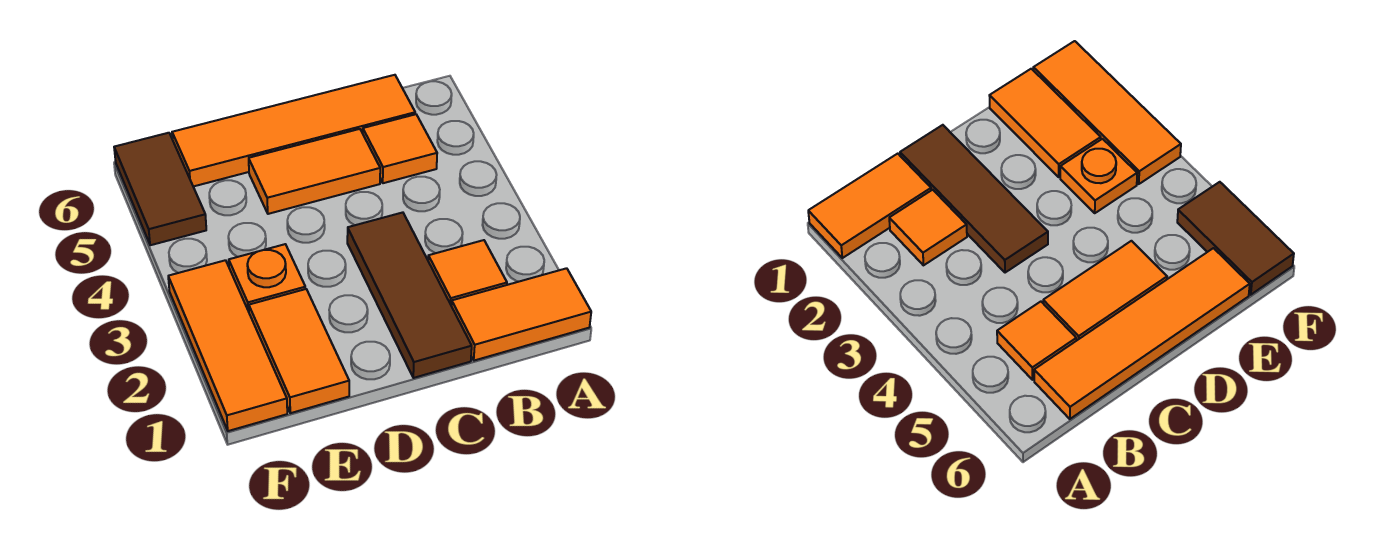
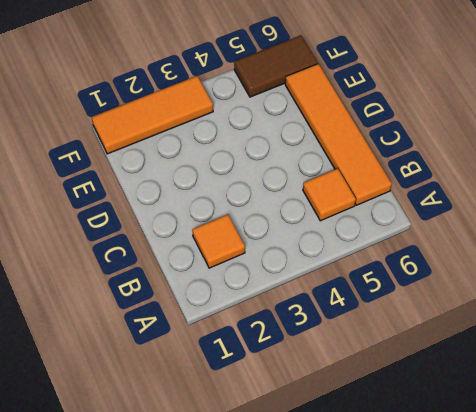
none -> orange tile A1:B1 level 1
none -> brown tile C1:C3 level 1

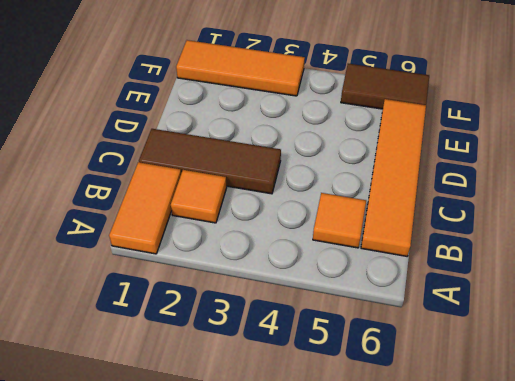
none -> orange tile C5:D5 level 1
none -> orange tile E1:E2 level 1

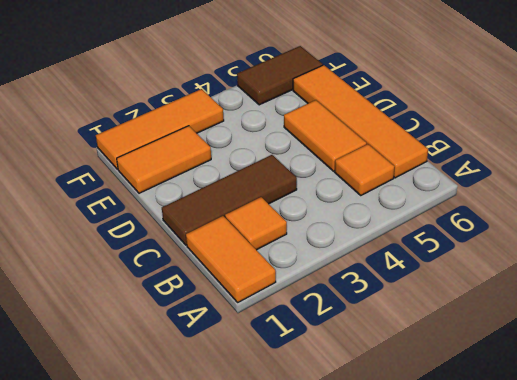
none -> orange plate E3 level 1

